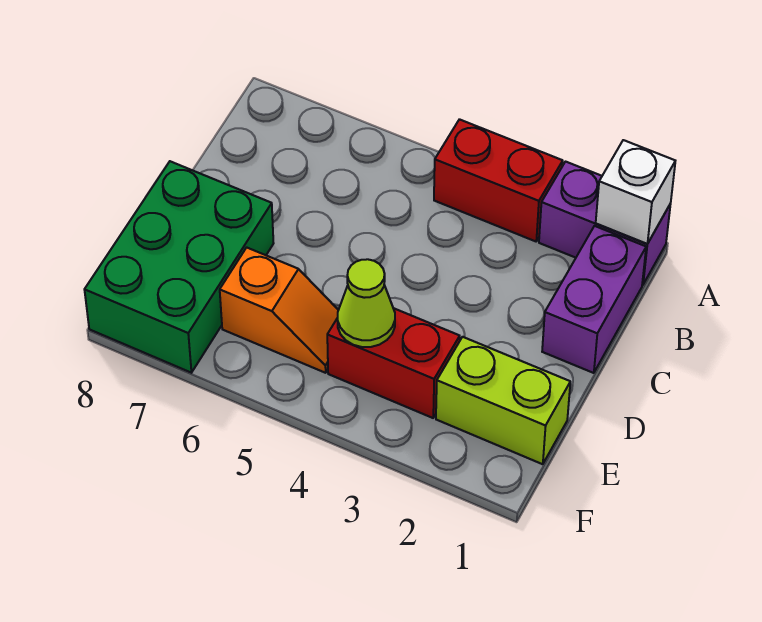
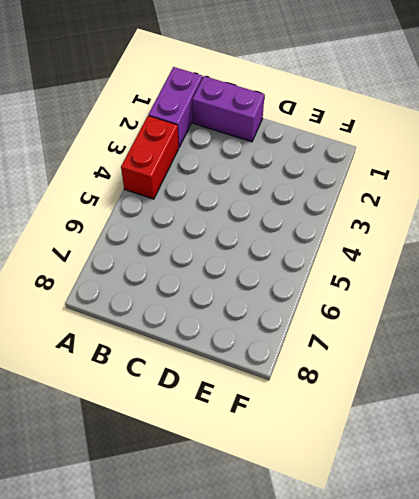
none -> green brick D7:F8 level 1
none -> lime brick E1:E2 level 1

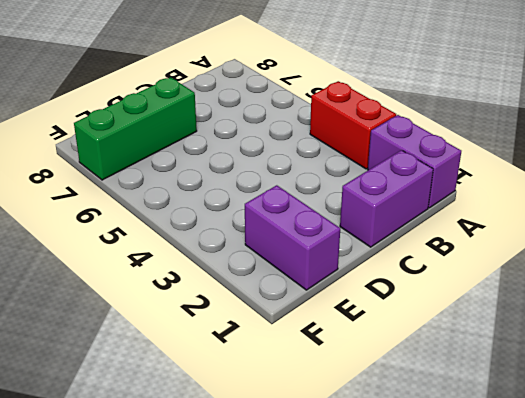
green brick D7:F7 level 1 -> green brick D7:F8 level 1
purple brick E1:E2 level 1 -> lime brick E1:E2 level 1
none -> red brick E3:E4 level 1
none -> orange slope E5:E6 level 1 top 6

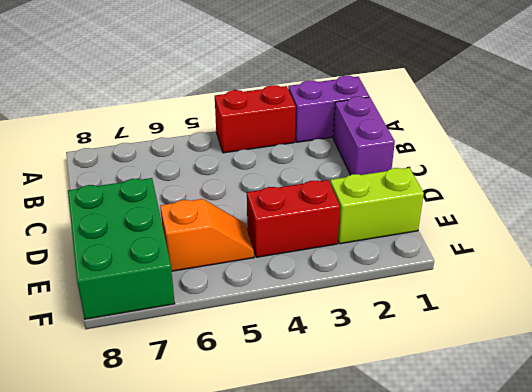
none -> white brick A1 level 2
none -> lime cone E4 level 2

